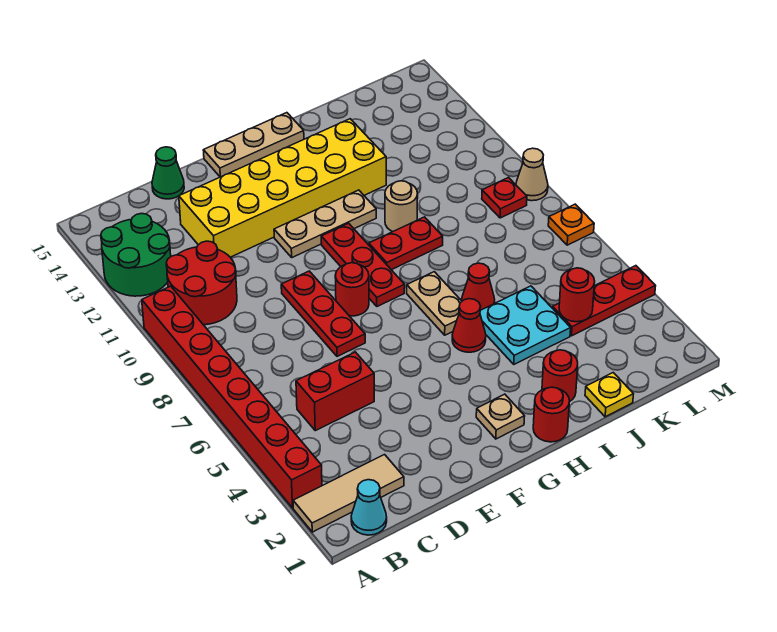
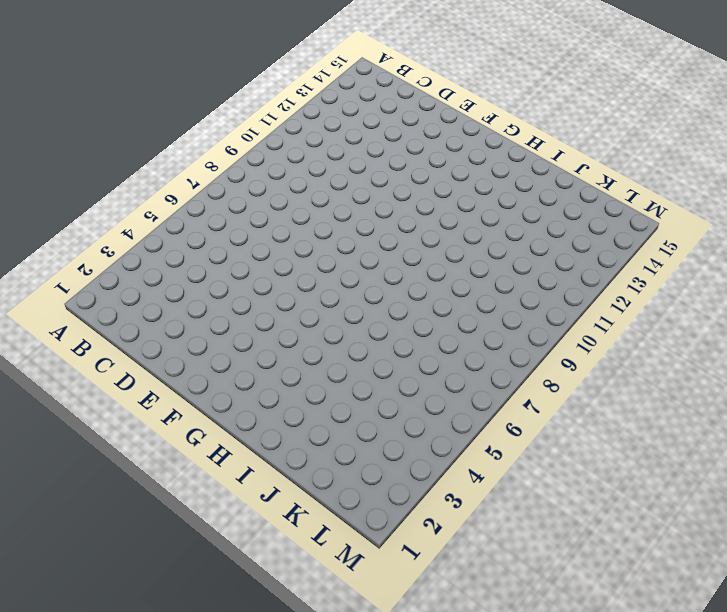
none -> tan tile A2:C2 level 1
none -> red brick A3:A10 level 1
none -> green round brick A12:B13 level 1

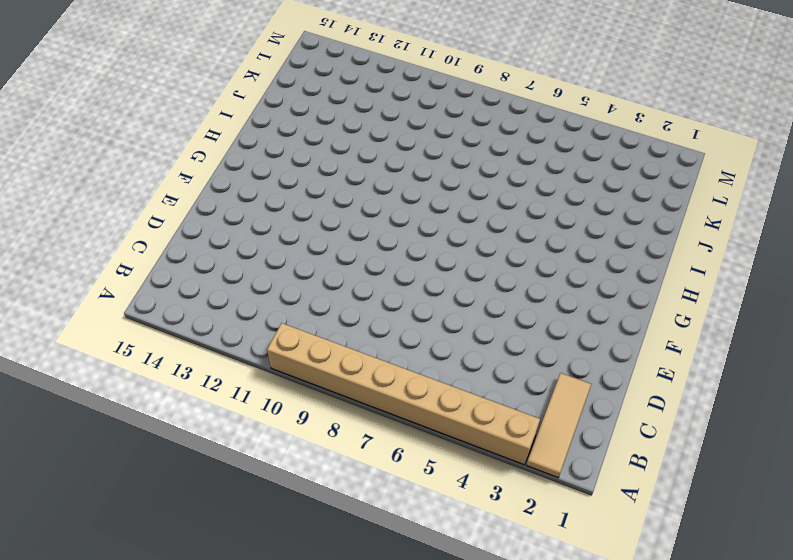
tan brick A3:A10 level 1 -> red brick A3:A10 level 1
none -> green round brick A12:B13 level 1
none -> cyan cone B1 level 1
none -> red round brick B10:C11 level 1

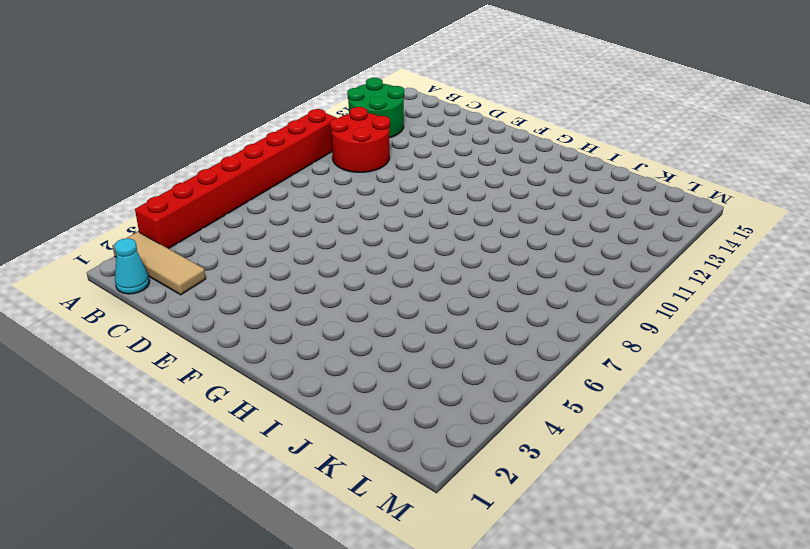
none -> red brick C5:D5 level 1
none -> yellow brick D12:I13 level 1
none -> green cone D15 level 1

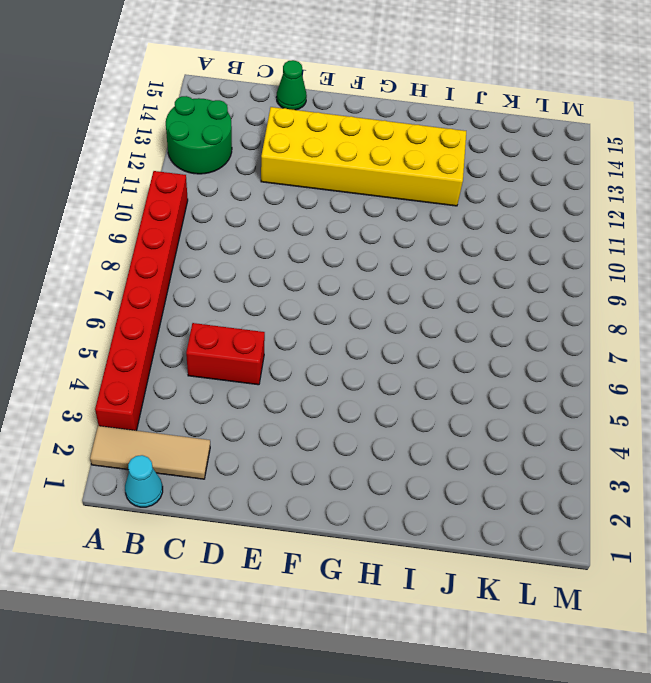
none -> red round brick B10:C11 level 1
none -> red plate E7:E9 level 1
none -> red round brick F8 level 1

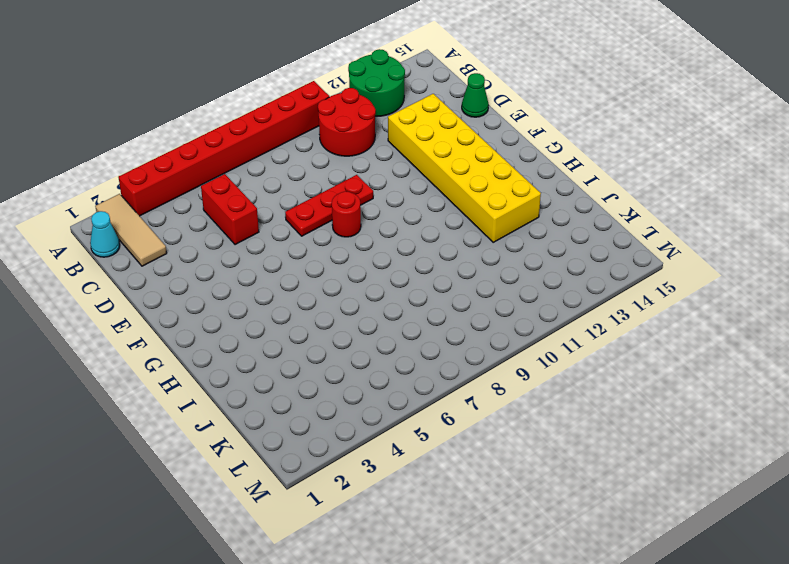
none -> tan plate F11:H11 level 1
none -> tan plate F15:H15 level 1
none -> tan plate G2 level 1

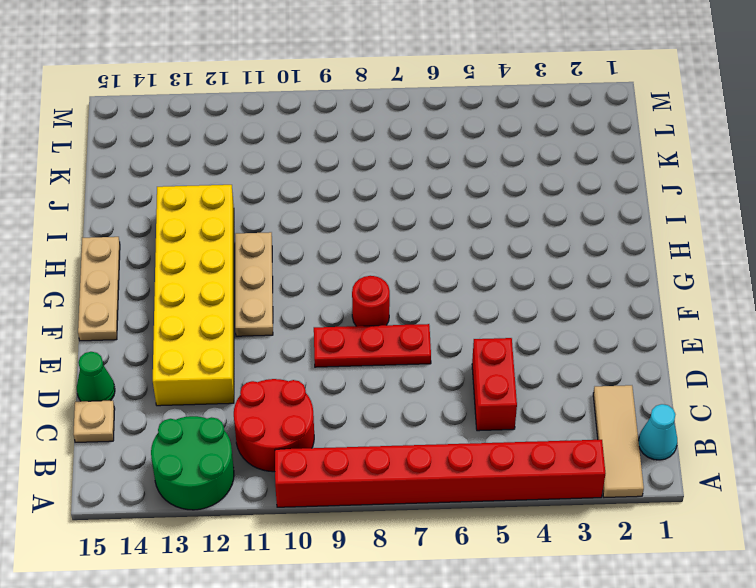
tan plate C15 level 1 -> tan plate G2 level 1
none -> red plate G8:G10 level 1
none -> red round brick H1 level 1
none -> red cone H5 level 1

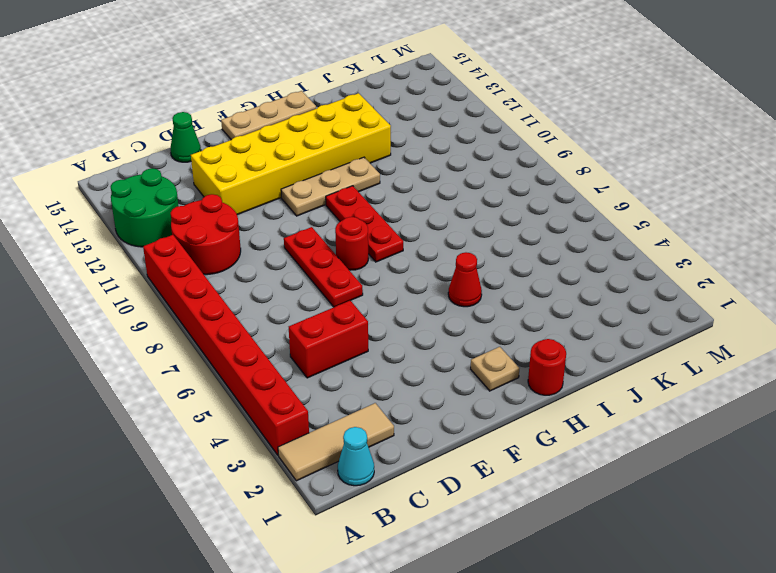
none -> tan plate H6:H7 level 1
none -> red plate H9:I9 level 1
none -> red round brick I2 level 1

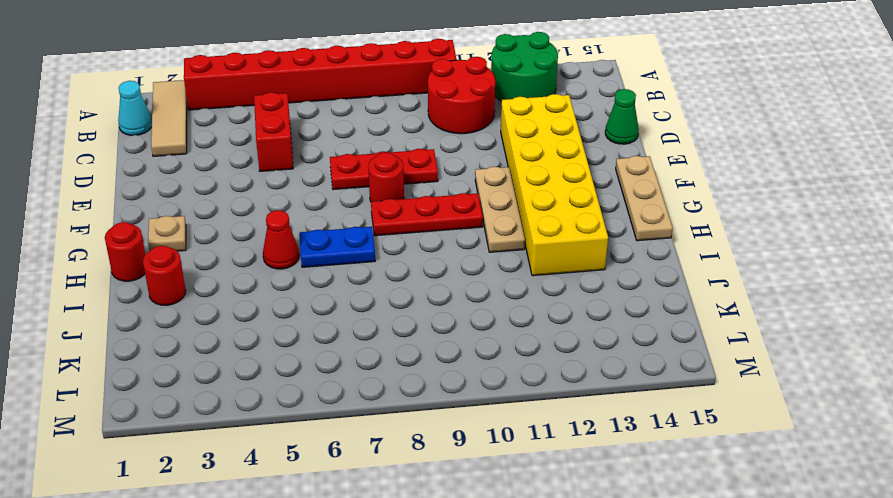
blue plate H6:H7 level 1 -> tan plate H6:H7 level 1
none -> red plate H9:I9 level 1
none -> cyan plate I4:J5 level 1
none -> red cone I6 level 1

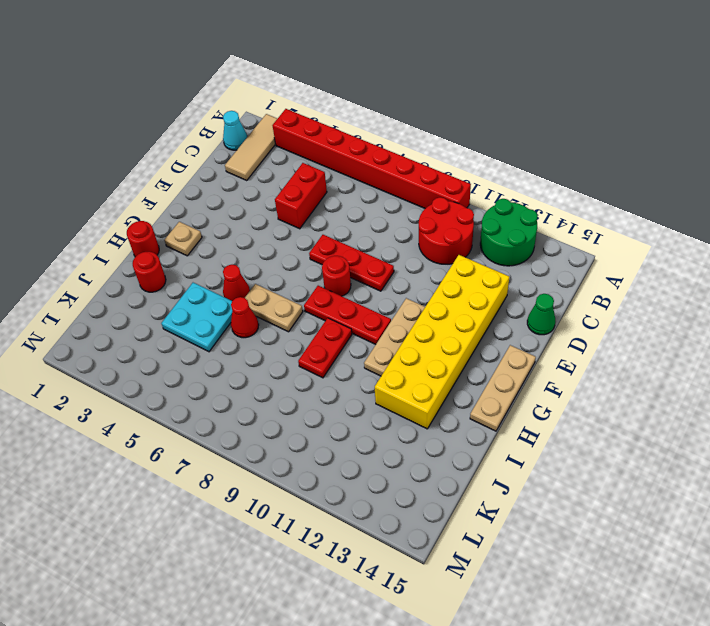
none -> tan round brick I10 level 1
none -> yellow plate J1 level 1
none -> red plate K4:M4 level 1

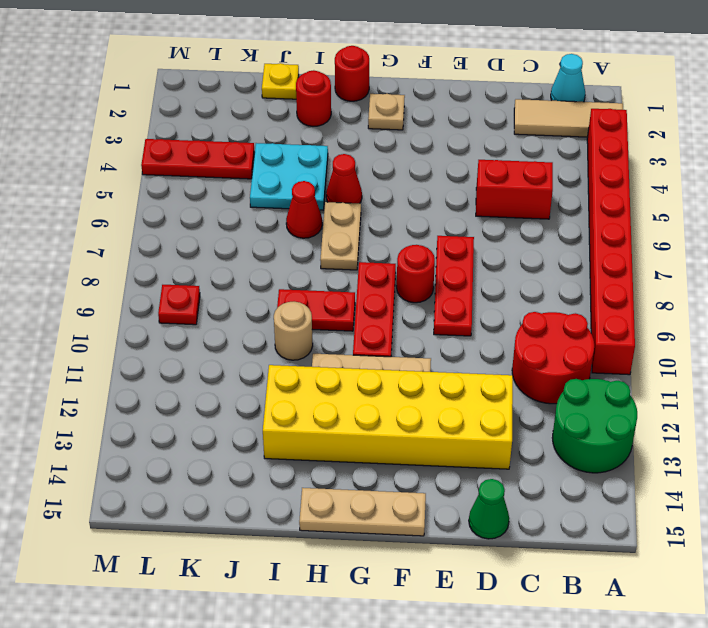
none -> orange plate M7 level 1
none -> tan cone M9 level 1
none -> red round brick K4 level 2

